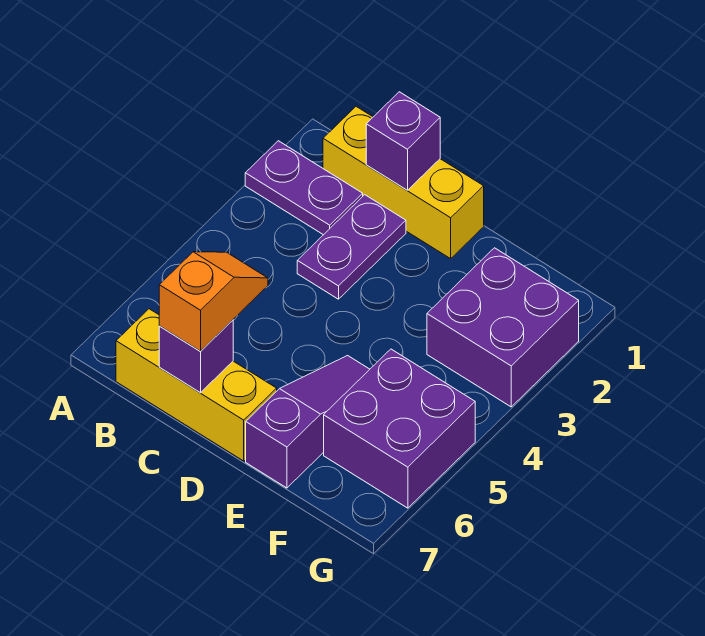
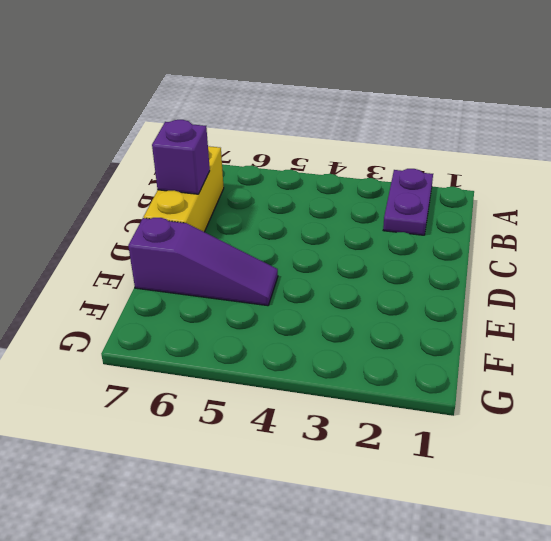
none -> yellow brick B1:D1 level 1
none -> purple plate C2:C3 level 1

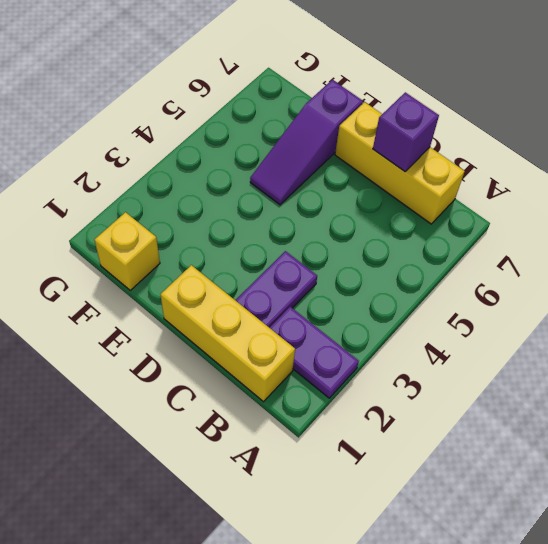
yellow brick F1 level 1 -> none
none -> purple brick F2:G3 level 1
none -> purple brick F5:G6 level 1

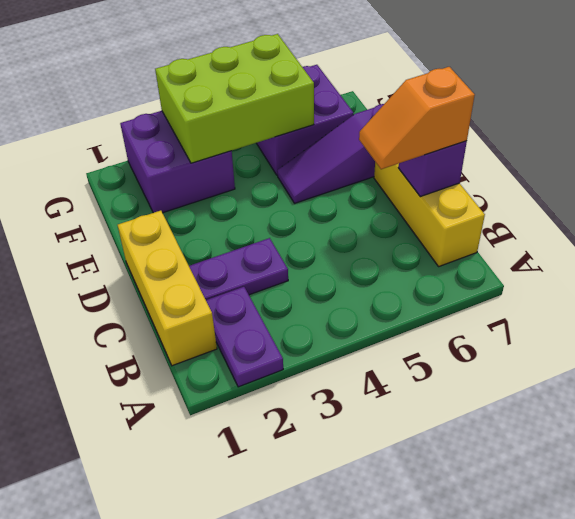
lime brick F3:G5 level 2 -> none
none -> purple brick C1 level 2

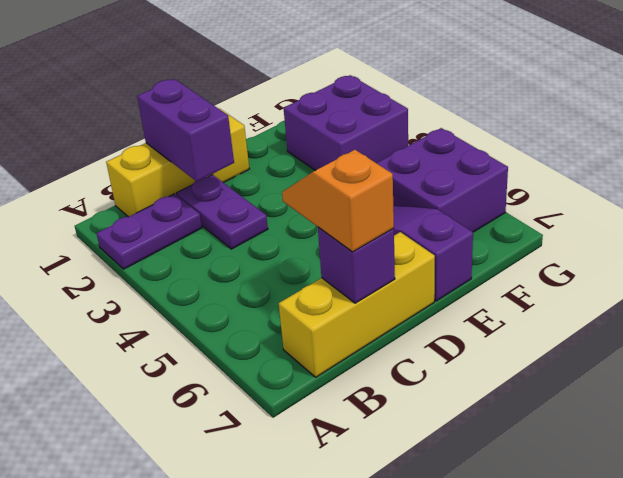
purple brick C1:C2 level 2 -> purple brick C1 level 2

